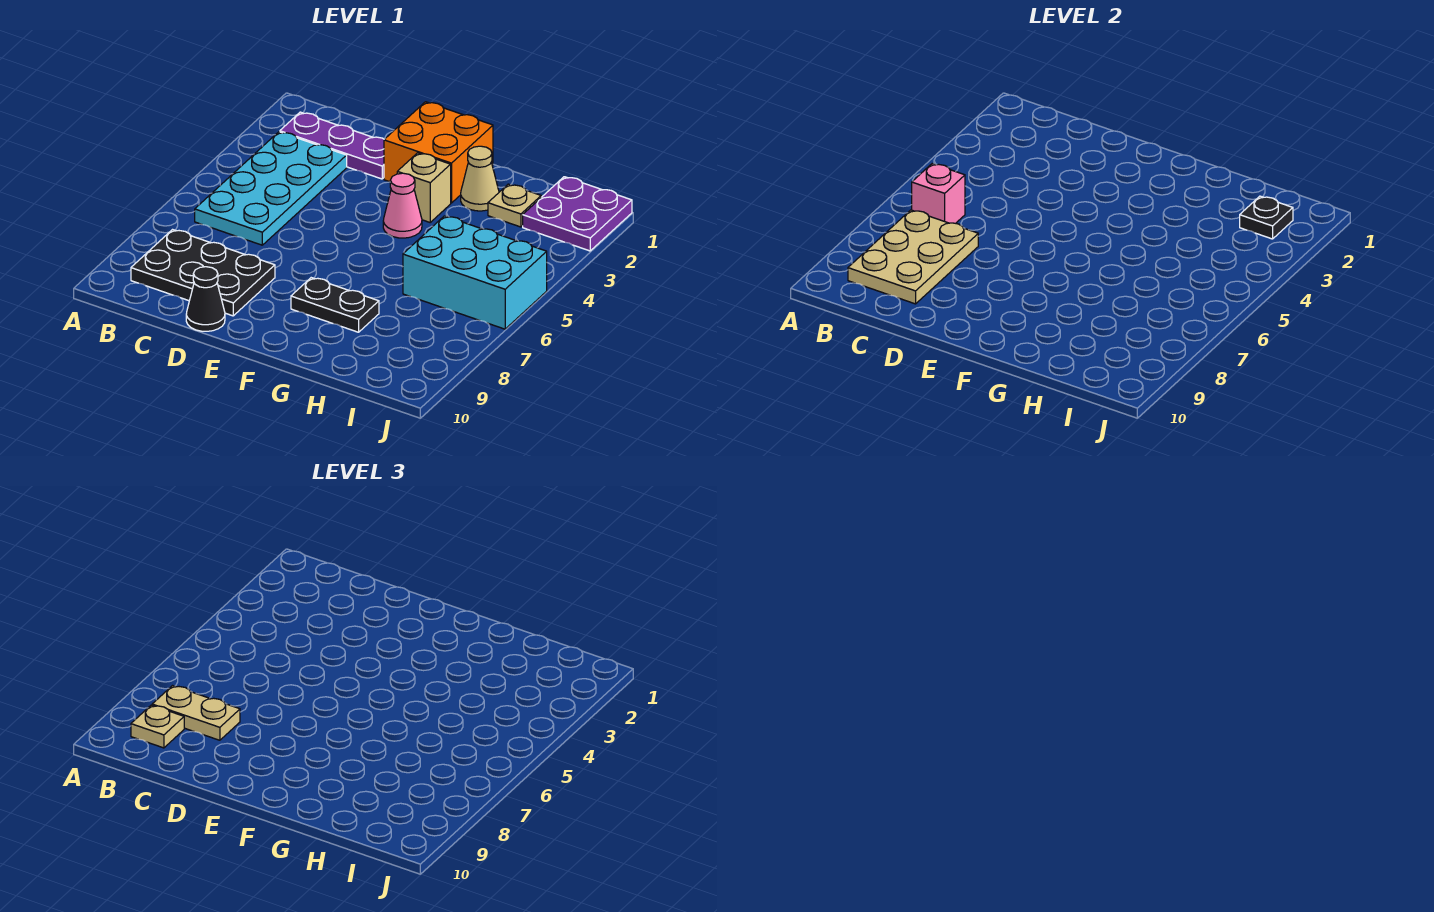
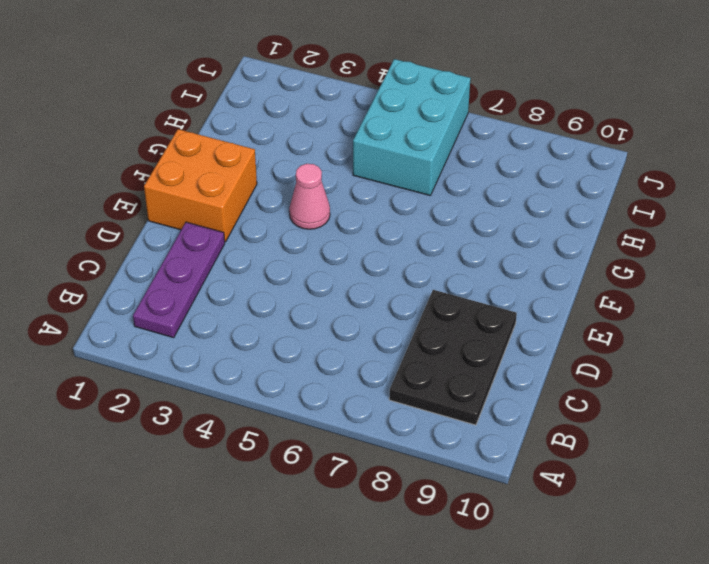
none -> cyan plate B3:C6 level 1
none -> black cone D10 level 1
none -> tan brick F3 level 1

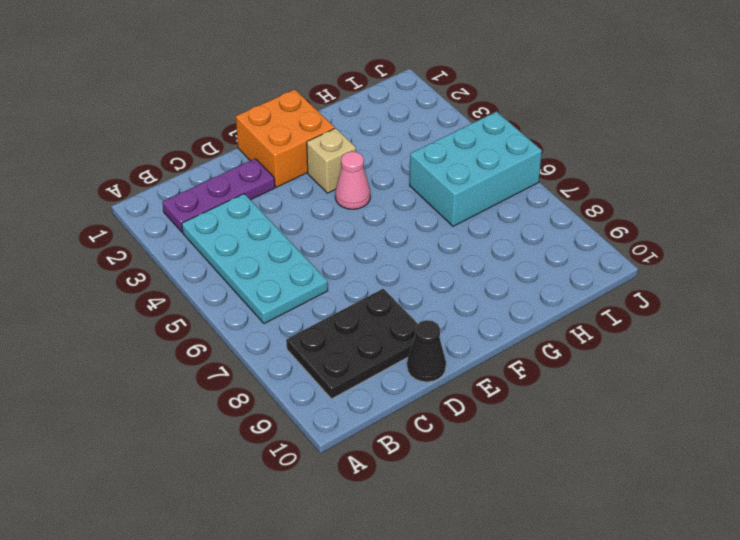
none -> black plate F8:G8 level 1
none -> tan cone G2 level 1
none -> tan plate H2 level 1

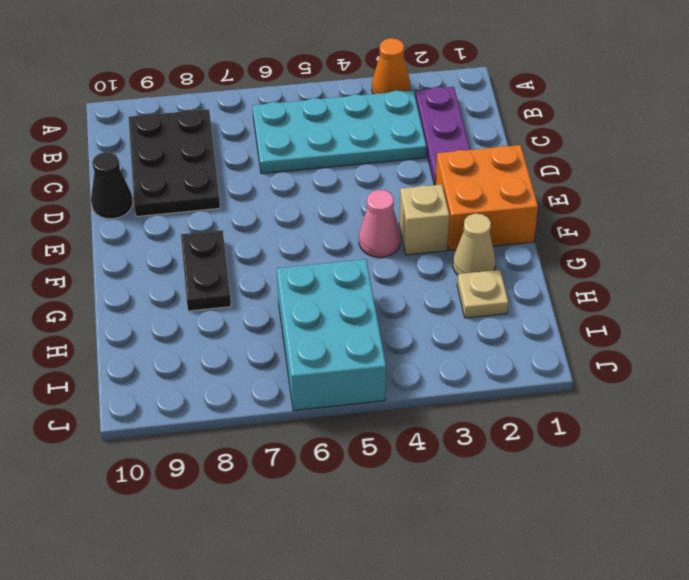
orange cone A3 level 1 -> none
none -> purple plate I1:J2 level 1
none -> pink brick B6 level 2
none -> tan plate B7:C9 level 2

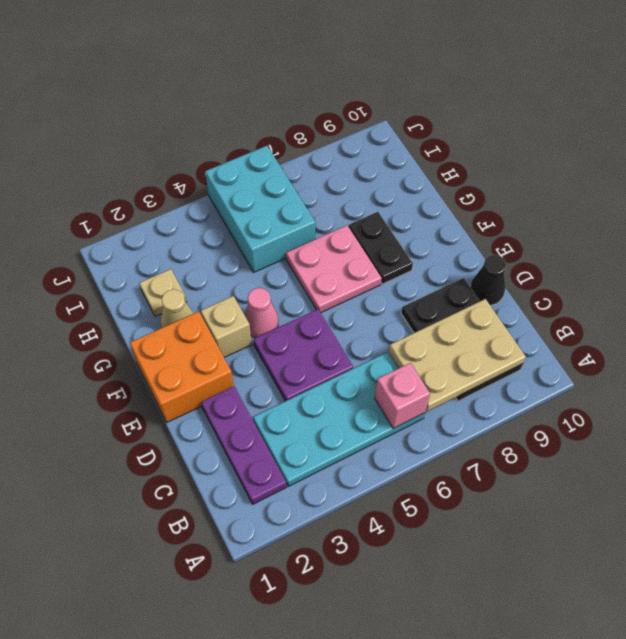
purple plate D4:E5 level 1 -> purple plate I1:J2 level 1
pink plate F6:G7 level 1 -> none
none -> black plate I2 level 2
none -> tan plate B8:C8 level 3
none -> tan plate B9 level 3

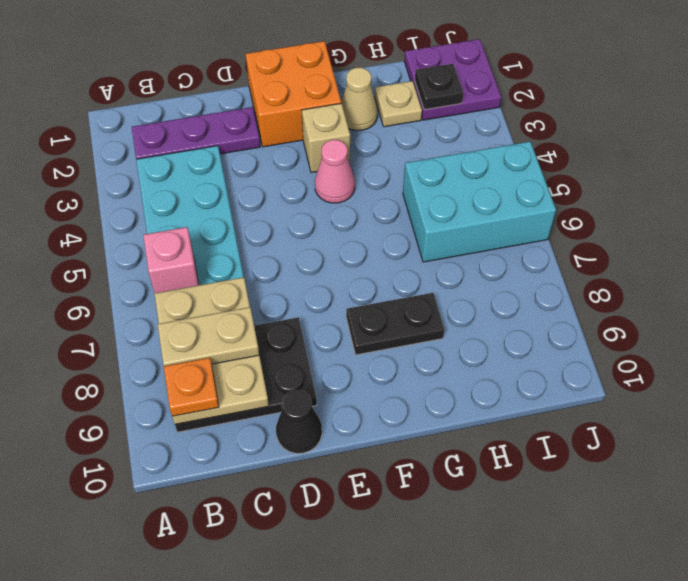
orange plate B9 level 3 -> tan plate B9 level 3

